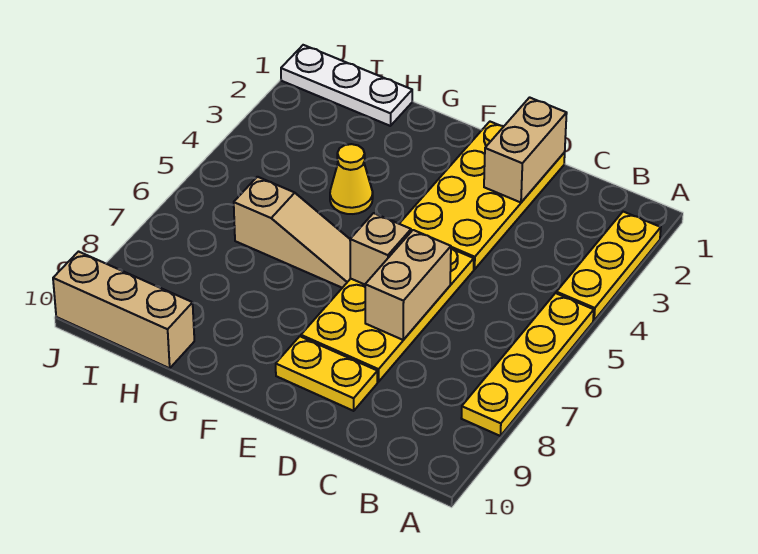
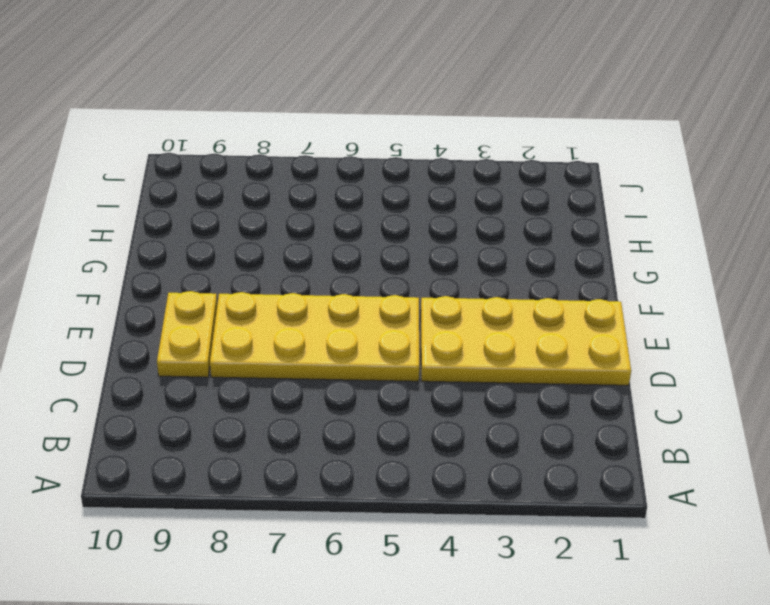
none -> yellow plate A2:A4 level 1
none -> yellow plate A5:A8 level 1
none -> tan slope F6:H6 level 1 top H

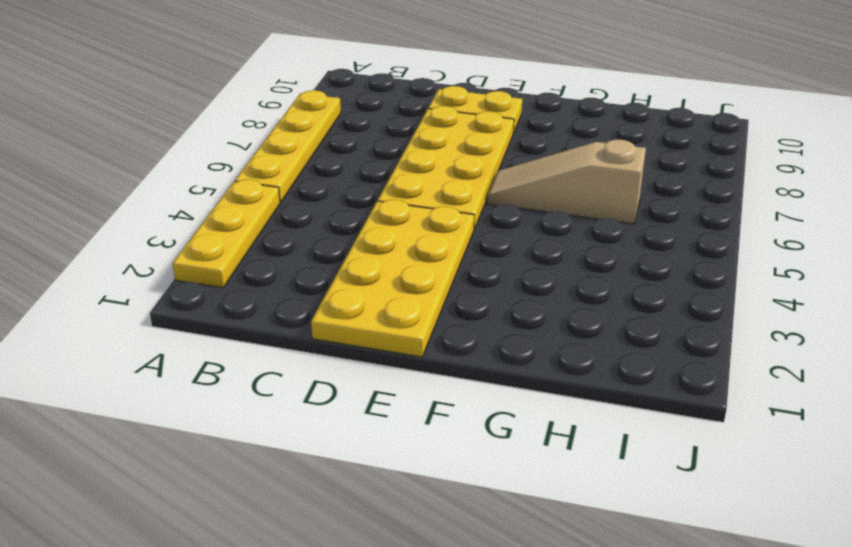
none -> yellow cone G4 level 1
none -> white plate H1:J1 level 1
none -> tan brick H10:J10 level 1

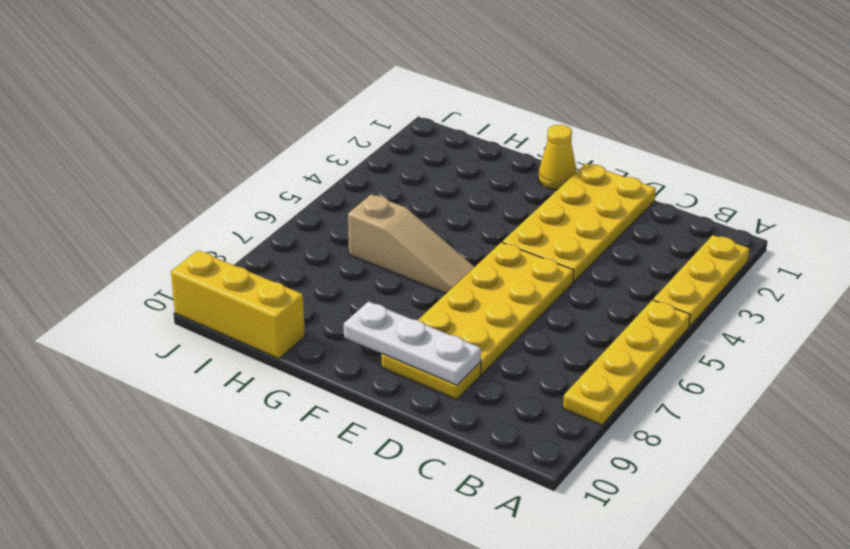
white plate D9:F9 level 2 -> white plate H1:J1 level 1
yellow cone F1 level 1 -> yellow cone G4 level 1
yellow brick H10:J10 level 1 -> tan brick H10:J10 level 1
none -> tan brick D1:D2 level 2
none -> tan brick D6:D7 level 2
none -> tan brick E6 level 2

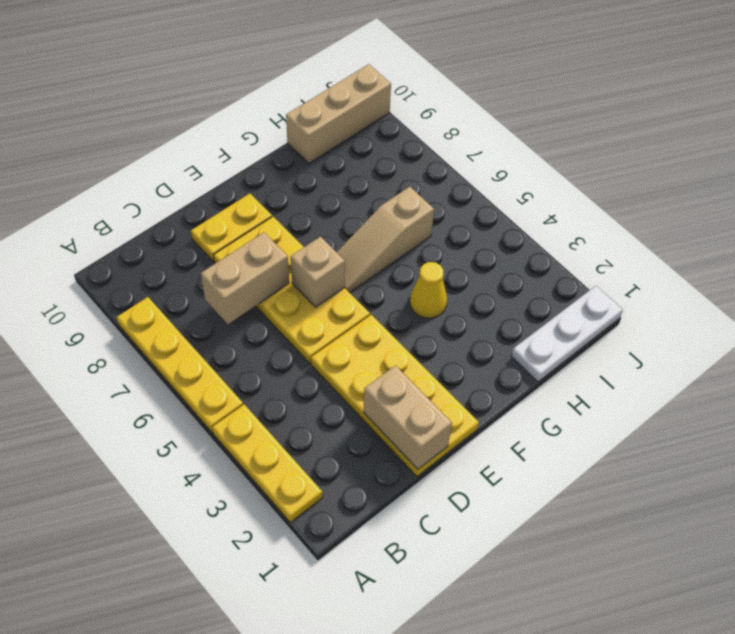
tan brick C7:D7 level 2 -> tan brick D6:D7 level 2

